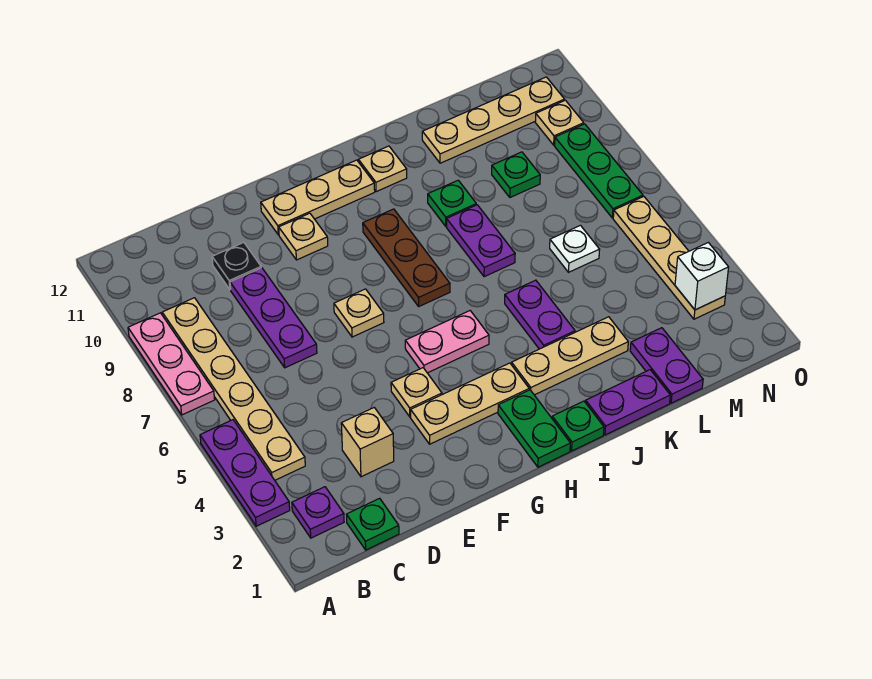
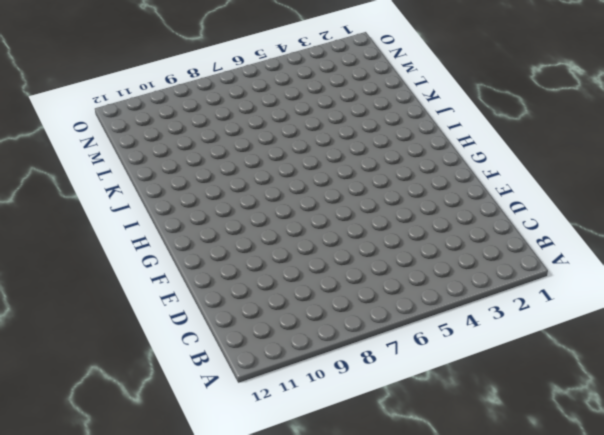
none -> purple plate A3:A5 level 1
none -> pink plate A7:A9 level 1
none -> purple plate B2 level 1
none -> tan plate B4:B9 level 1

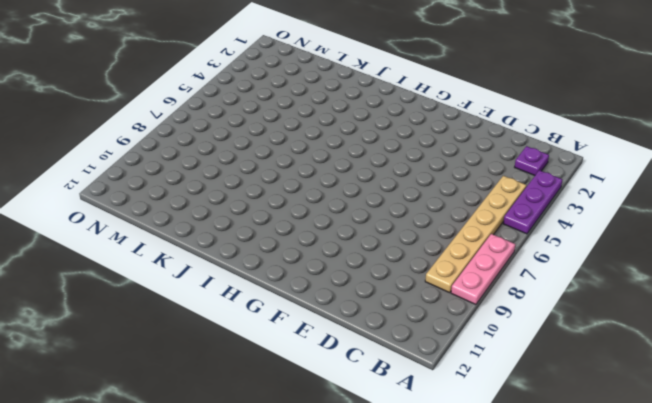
none -> green plate C1 level 1
none -> tan brick D3 level 1
none -> purple plate D7:D9 level 1
none -> black plate D10 level 1

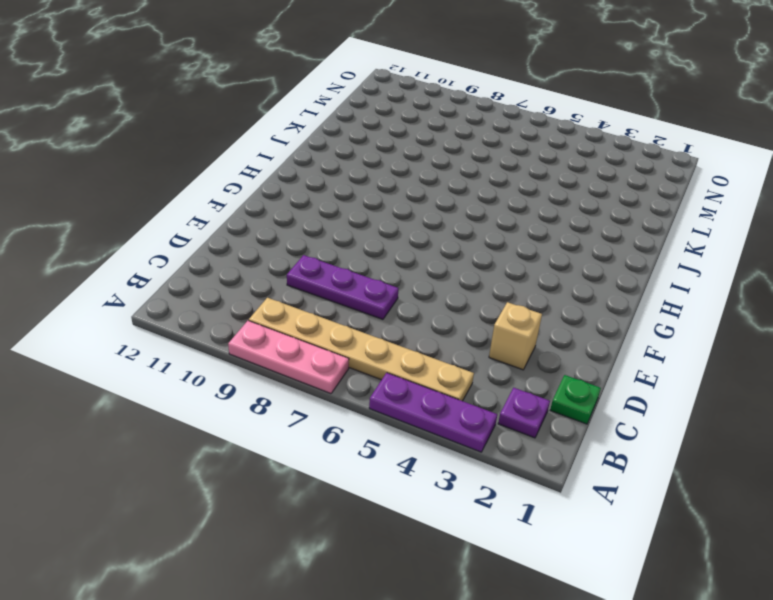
none -> black plate D10 level 1
none -> tan plate F3:H3 level 1
none -> tan plate F4 level 1
none -> tan plate F7 level 1

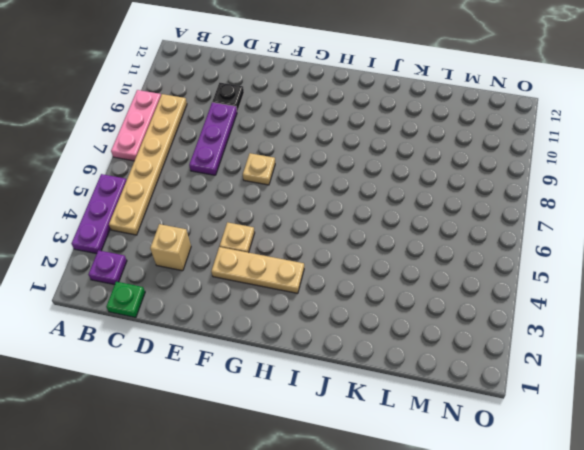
none -> tan plate F10 level 1
none -> tan plate F11:H11 level 1
none -> pink plate G5:H5 level 1
none -> green plate H1:H2 level 1

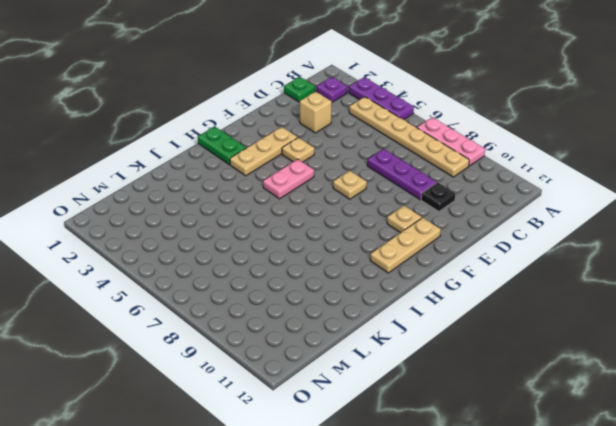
none -> brown plate H7:H9 level 1
none -> green plate I1 level 1
none -> tan plate I3:K3 level 1
none -> tan plate I11 level 1

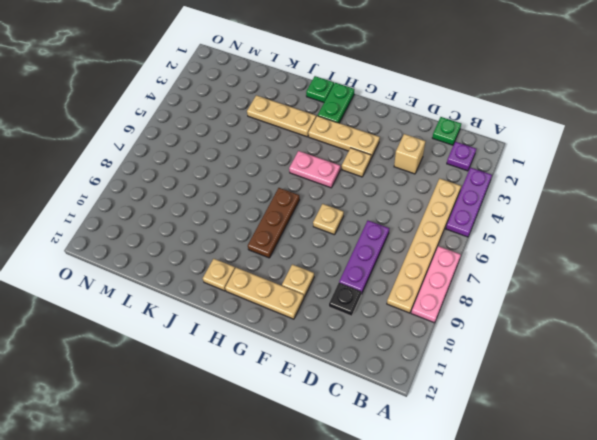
none -> purple plate J1:K1 level 1
none -> purple plate J4:J5 level 1
none -> purple plate J7:J8 level 1
none -> green plate J9 level 1

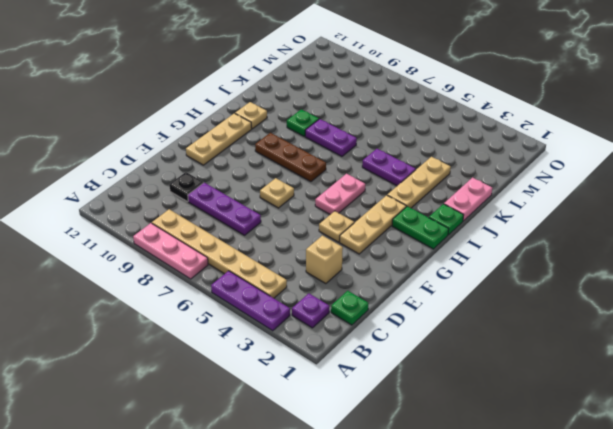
pink plate J1:K1 level 1 -> purple plate J1:K1 level 1
none -> tan plate F10 level 1
none -> tan plate K11:N11 level 1
none -> purple plate L1:L2 level 1
none -> white plate L6 level 1

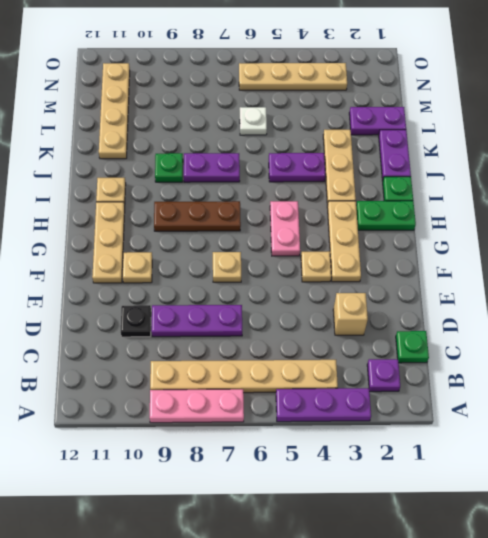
none -> green plate L9 level 1
none -> green plate N7:N9 level 1
none -> tan plate N10 level 1
none -> white brick N3 level 2

